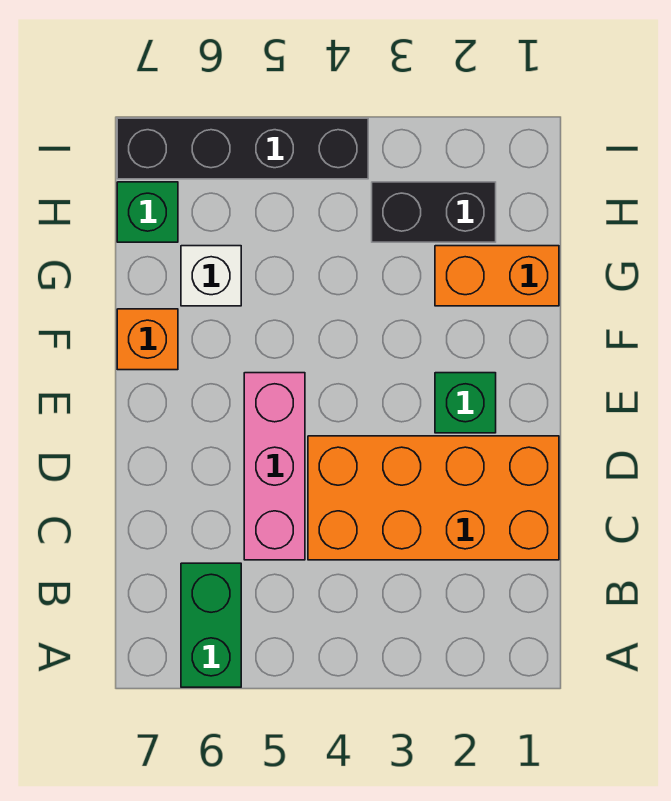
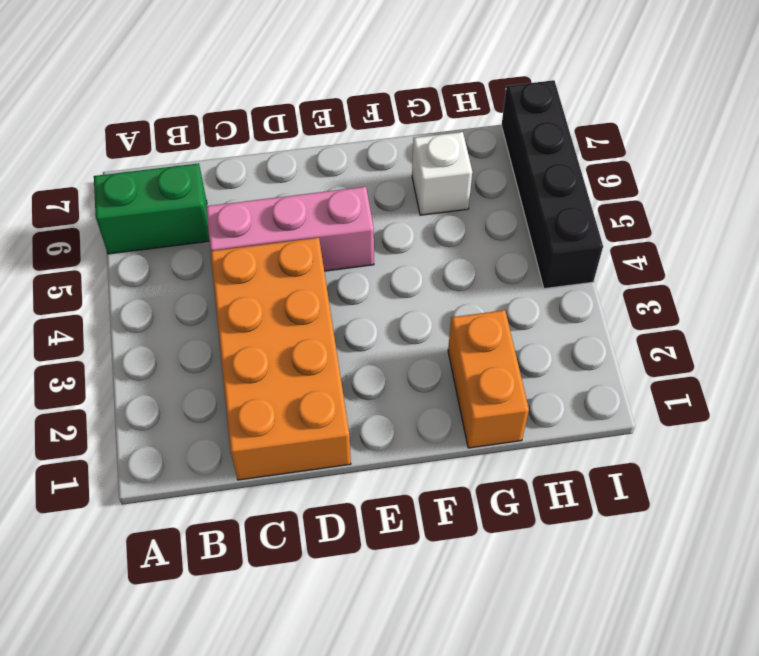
none -> green brick E2 level 1
none -> orange brick F7 level 1

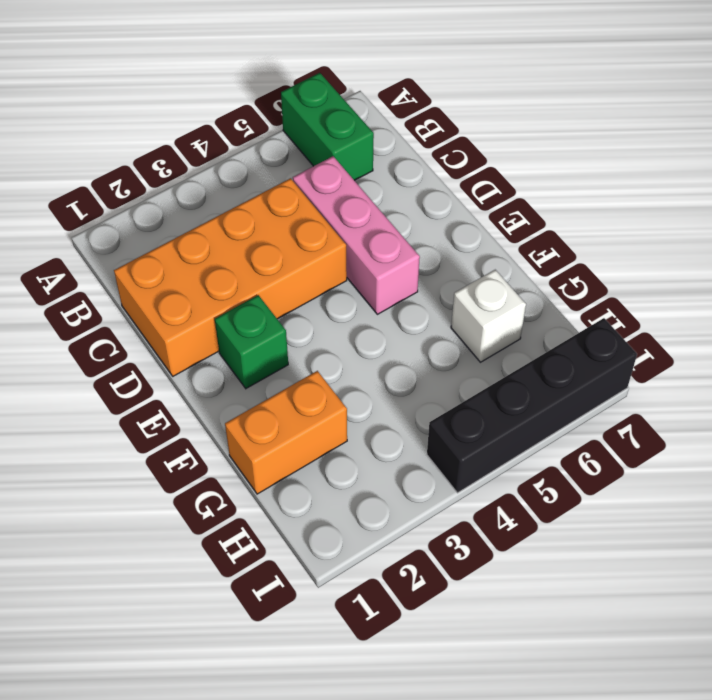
none -> orange brick F7 level 1
none -> black brick H2:H3 level 1

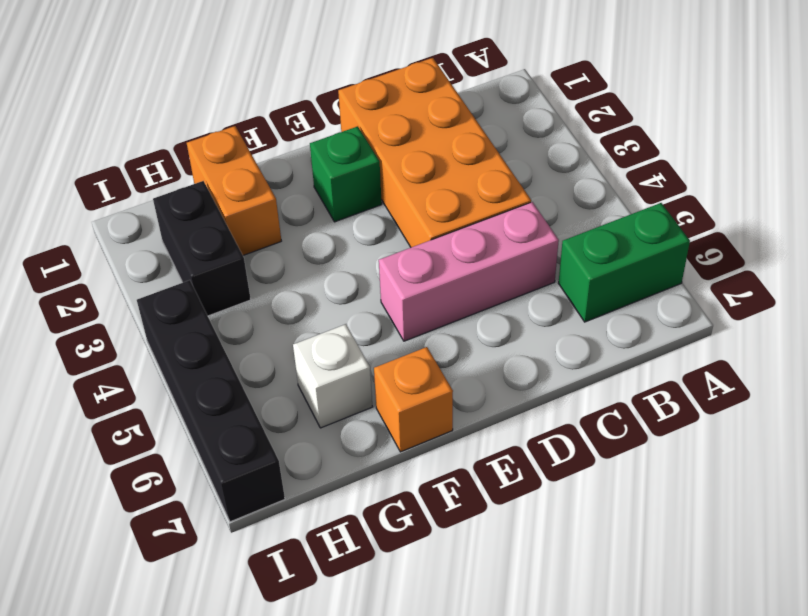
none -> green brick H7 level 1

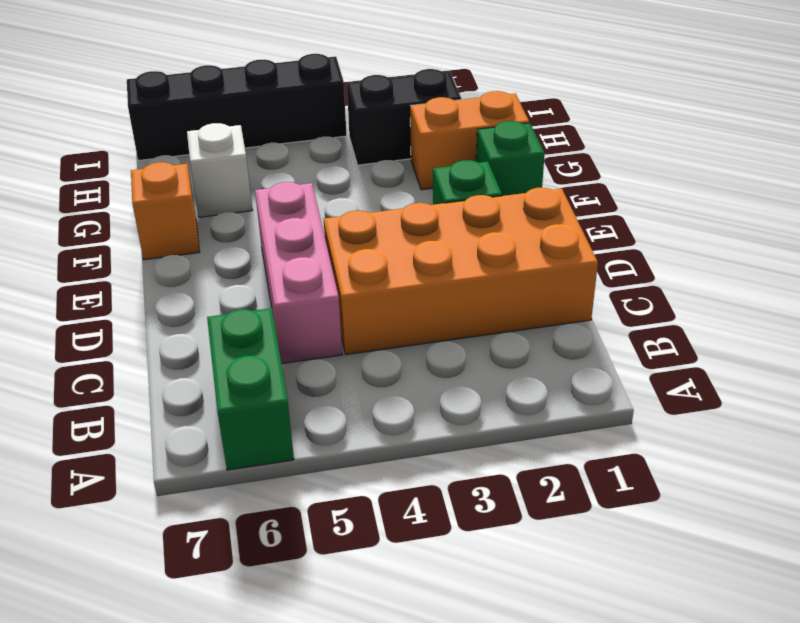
green brick F1 level 1 -> green brick H7 level 1

